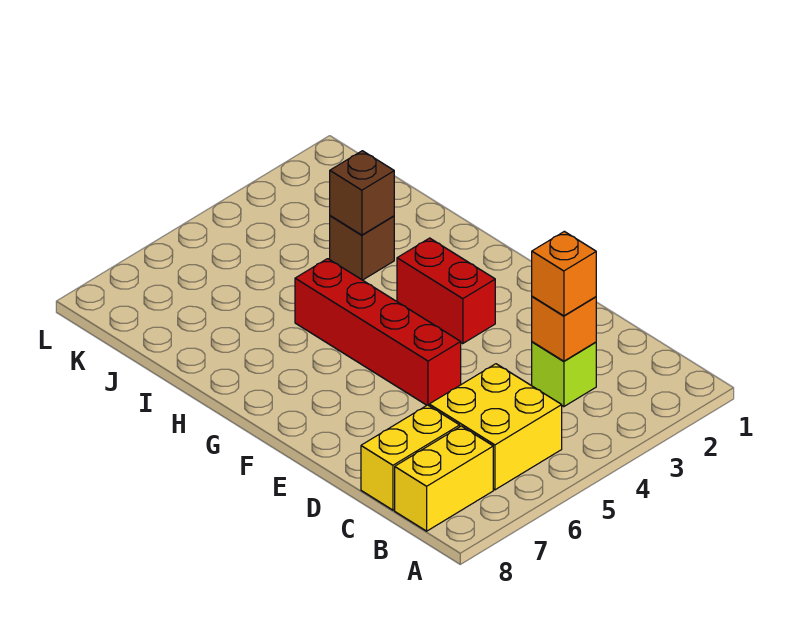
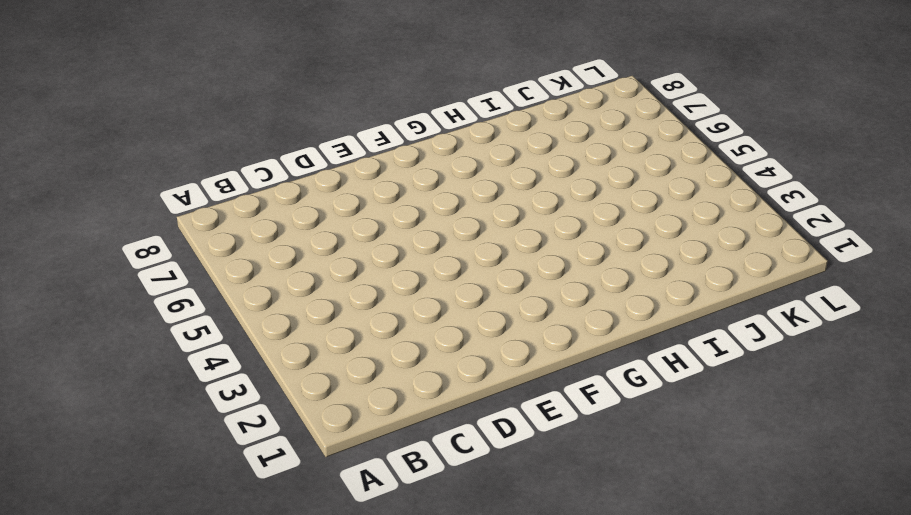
none -> yellow brick B5:C6 level 1
none -> yellow brick B7:B8 level 1

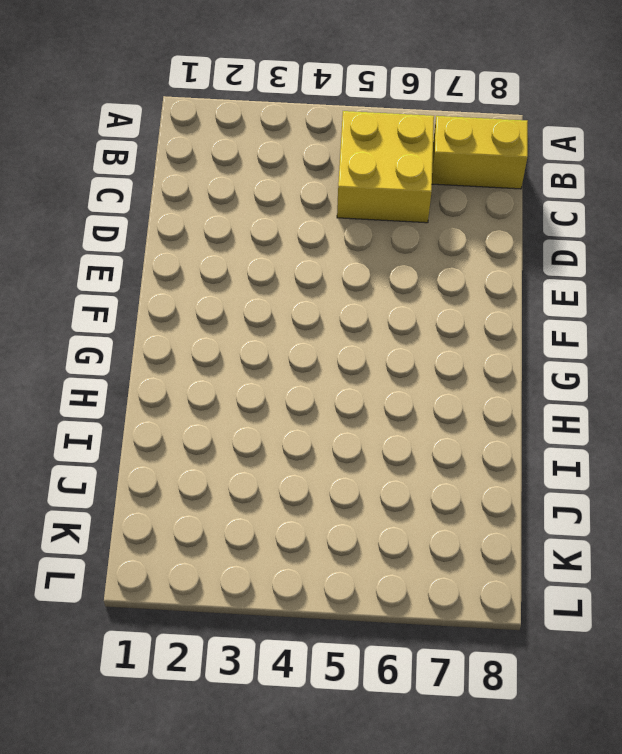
none -> lime brick C3 level 1
none -> yellow brick C7:C8 level 1

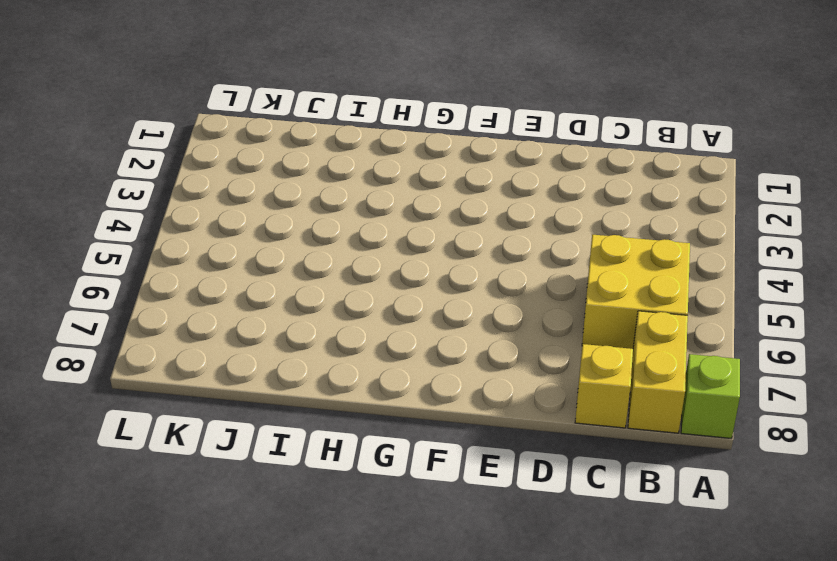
lime brick A8 level 1 -> lime brick C3 level 1
yellow brick C8 level 1 -> yellow brick C7:C8 level 1
none -> red brick E5:H5 level 1
none -> red brick F3:G3 level 1

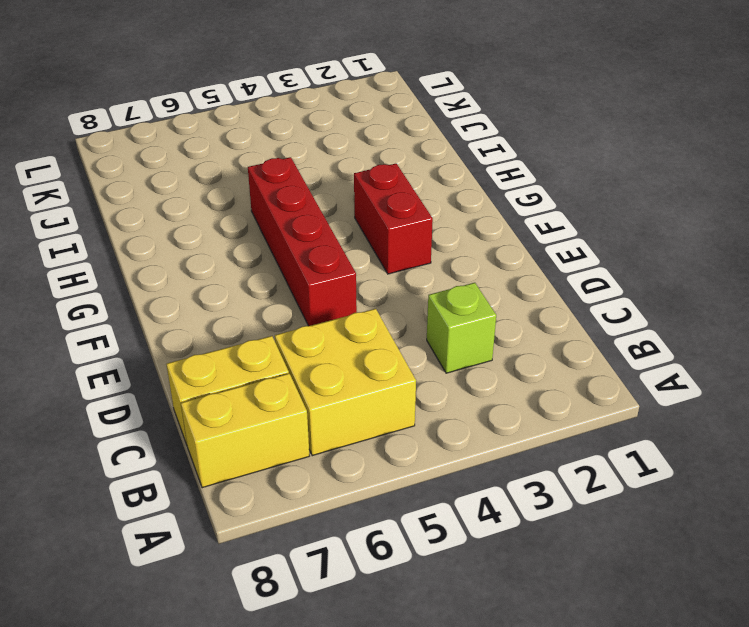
none -> brown brick I3 level 1
none -> orange brick C3 level 2

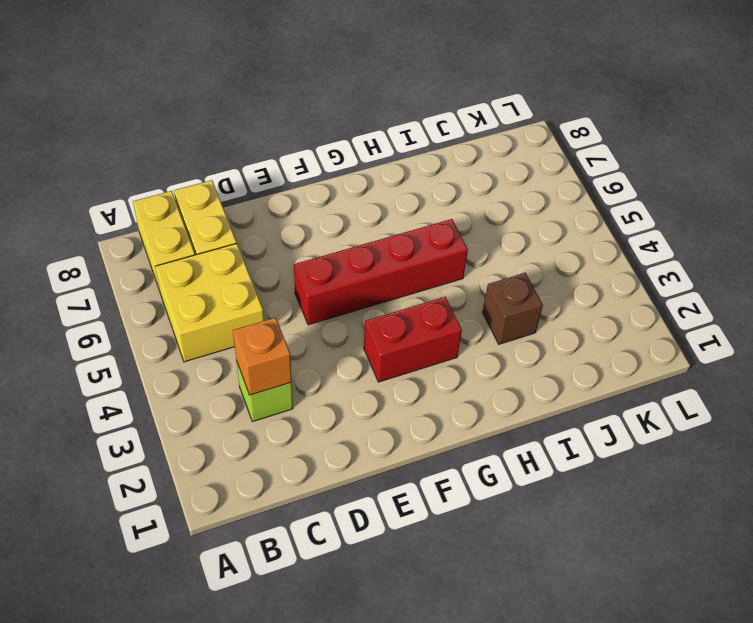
none -> brown brick I3 level 2
none -> orange brick C3 level 3

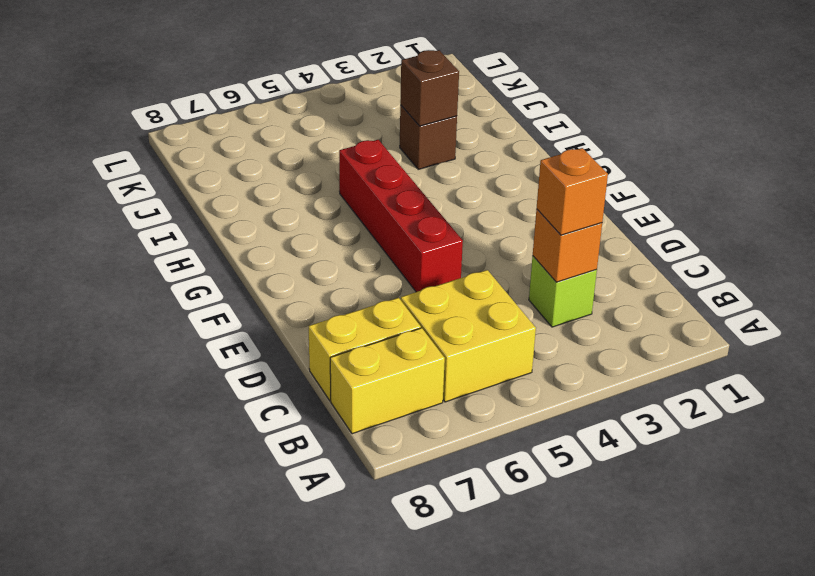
none -> red brick F3:G3 level 1

